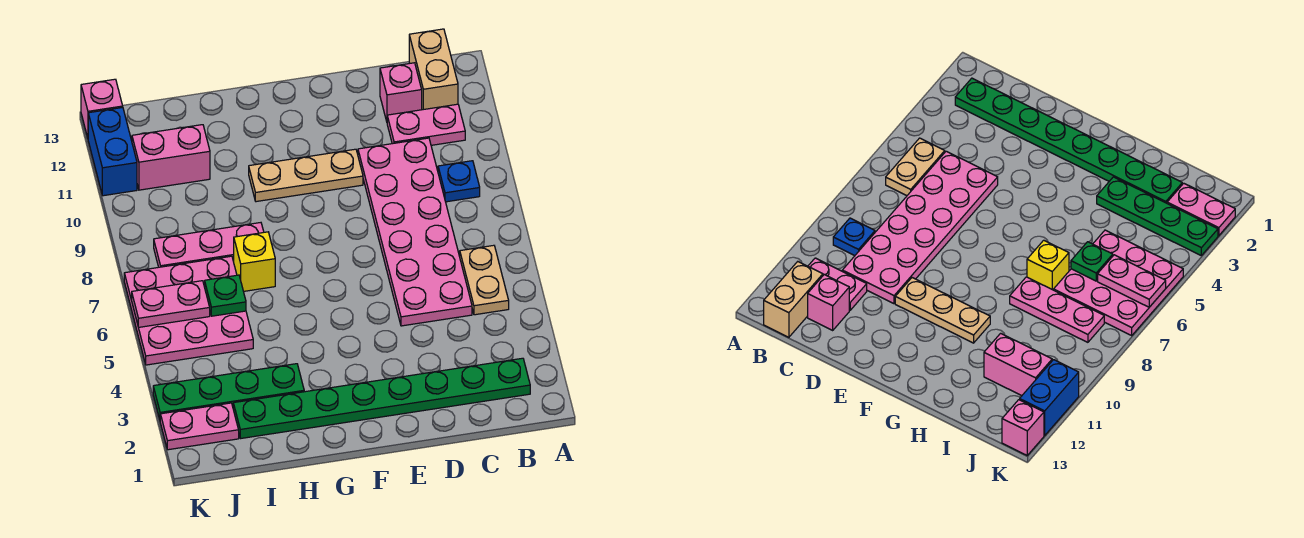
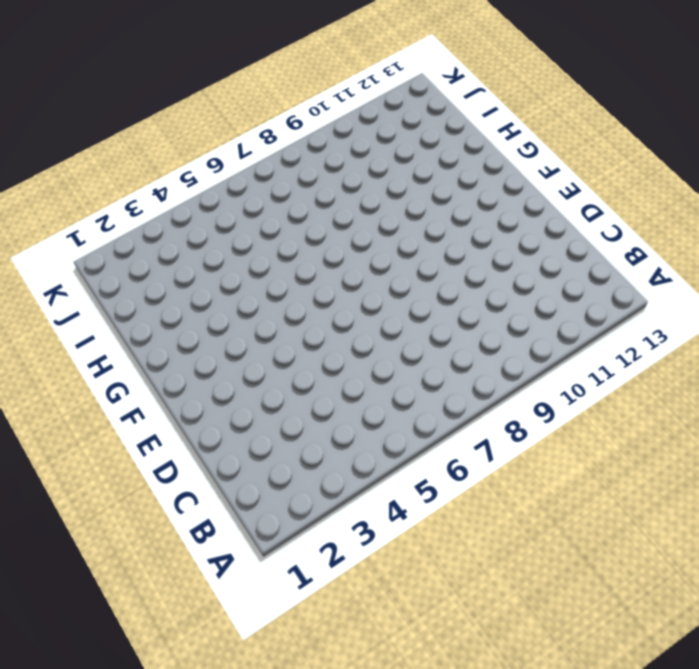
none -> green plate B2:I2 level 1
none -> tan plate B5:B6 level 1
none -> blue plate B9 level 1

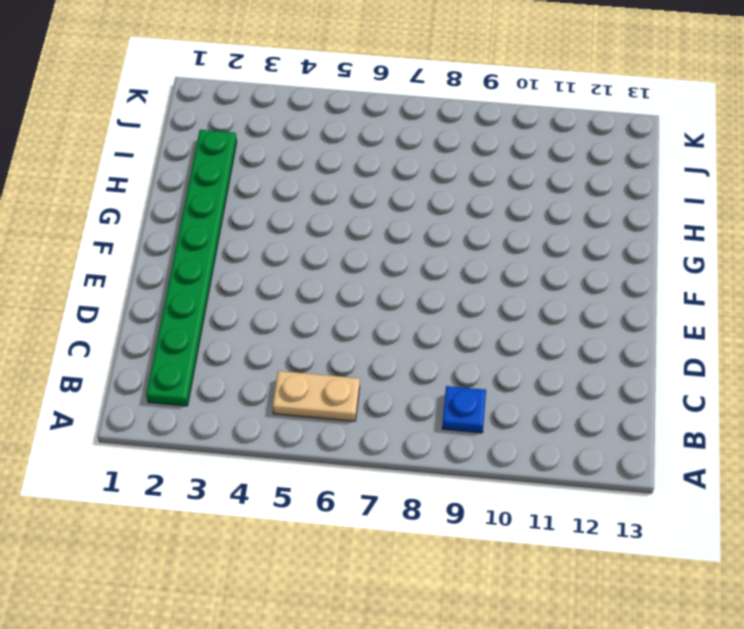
none -> pink plate B11:C11 level 1
none -> tan brick B12:B13 level 1
none -> pink plate C5:D10 level 1

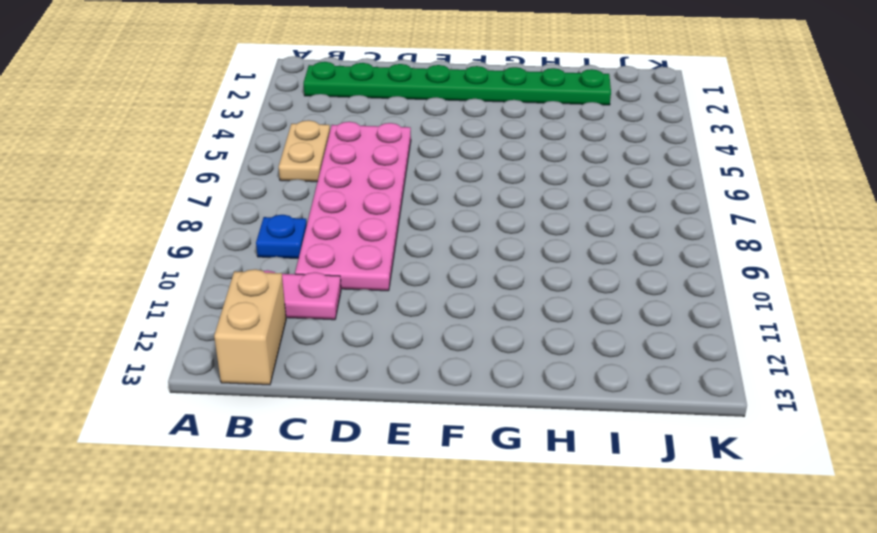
none -> pink brick C12 level 1
none -> tan plate E10:G10 level 1
none -> green plate H3:K3 level 1

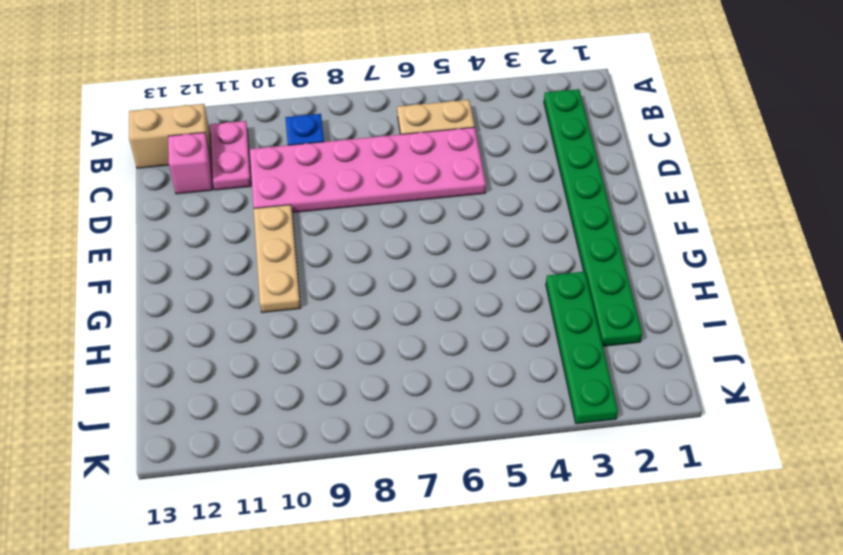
none -> yellow brick H7 level 1
none -> pink plate H8:J8 level 1
none -> pink plate I5:K7 level 1

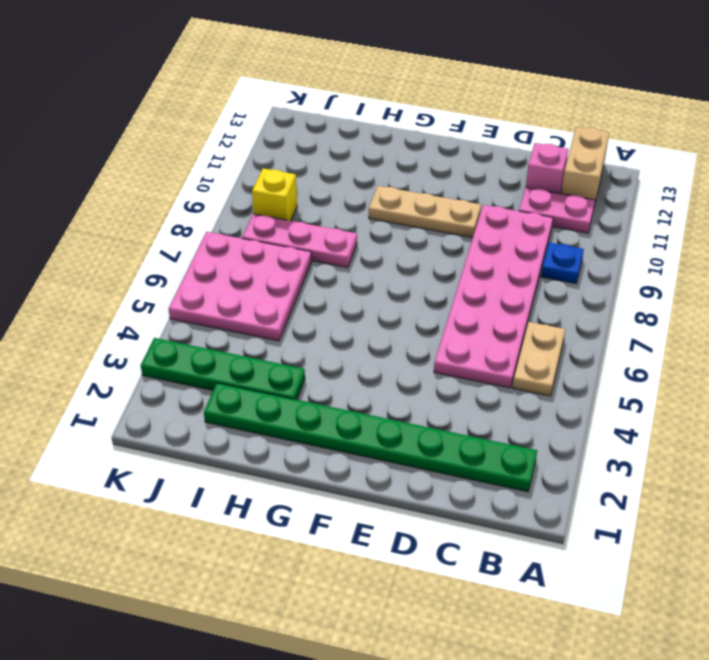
yellow brick J9 level 1 -> yellow brick H7 level 1
none -> pink brick I11:J11 level 1
none -> pink plate J2:K2 level 1
none -> blue brick K11:K12 level 1

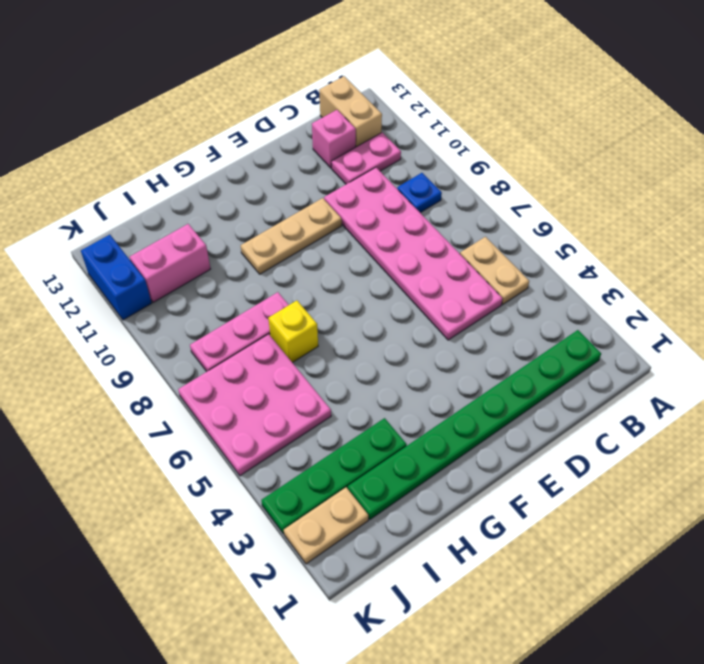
tan plate J2:K2 level 1 -> pink plate J2:K2 level 1
none -> pink brick K13 level 1
none -> green plate I6 level 2
none -> pink plate J6:K6 level 2

